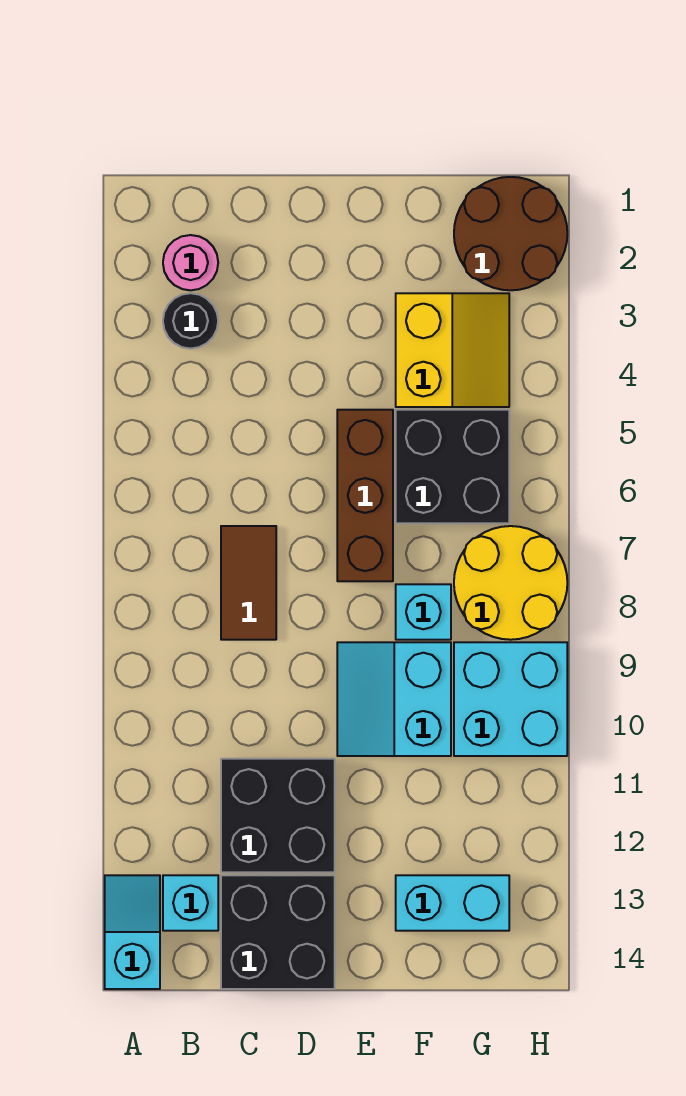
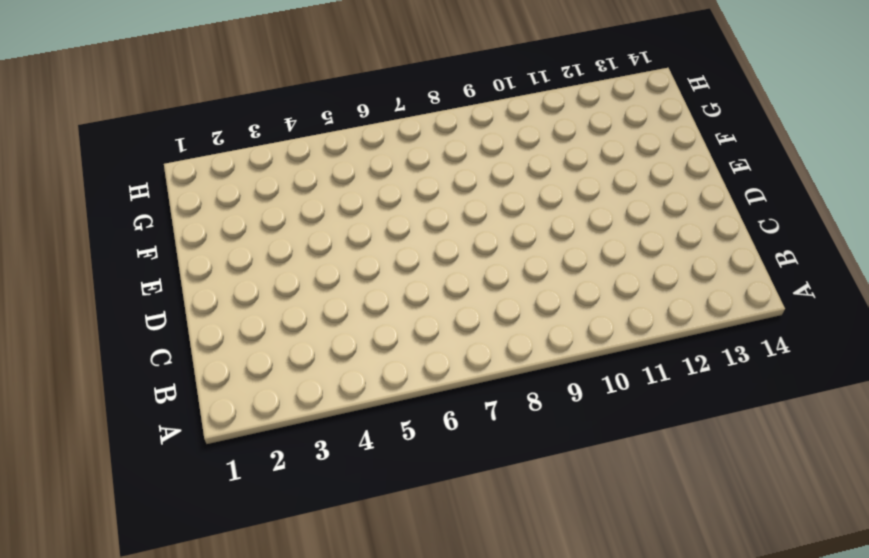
none -> cyan slope A13:A14 level 1 top 14
none -> pink round brick B2 level 1
none -> black round brick B3 level 1

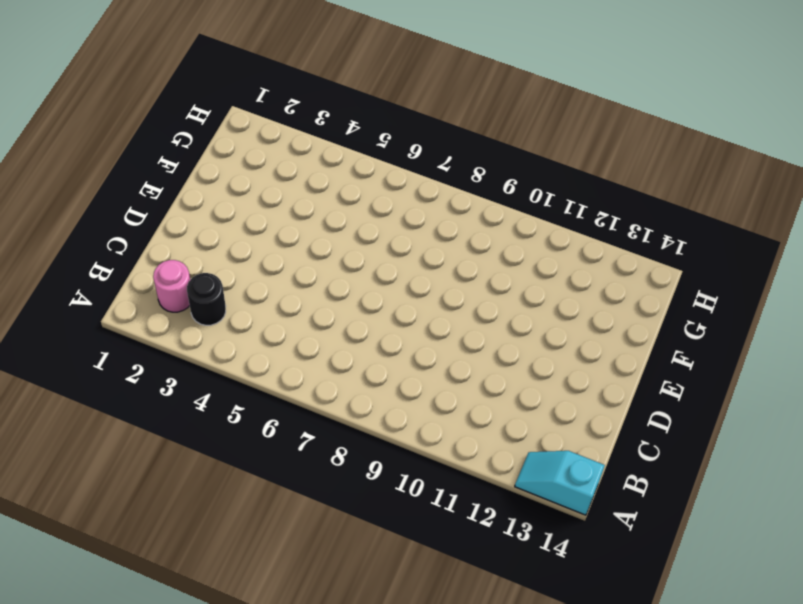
none -> cyan brick B13 level 1
none -> brown tile C7:C8 level 1
none -> black brick C11:D12 level 1

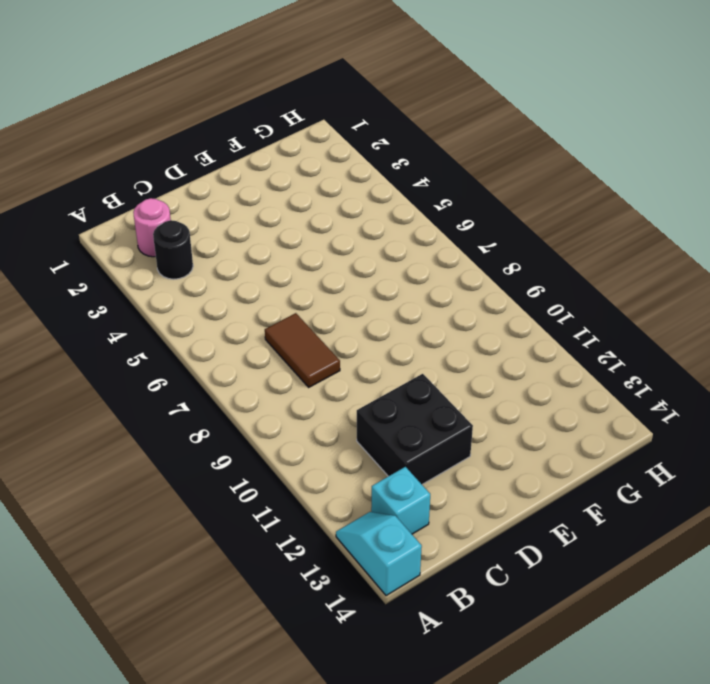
none -> black brick C13:D14 level 1
none -> brown brick E5:E7 level 1
none -> cyan slope E9:F10 level 1 top F

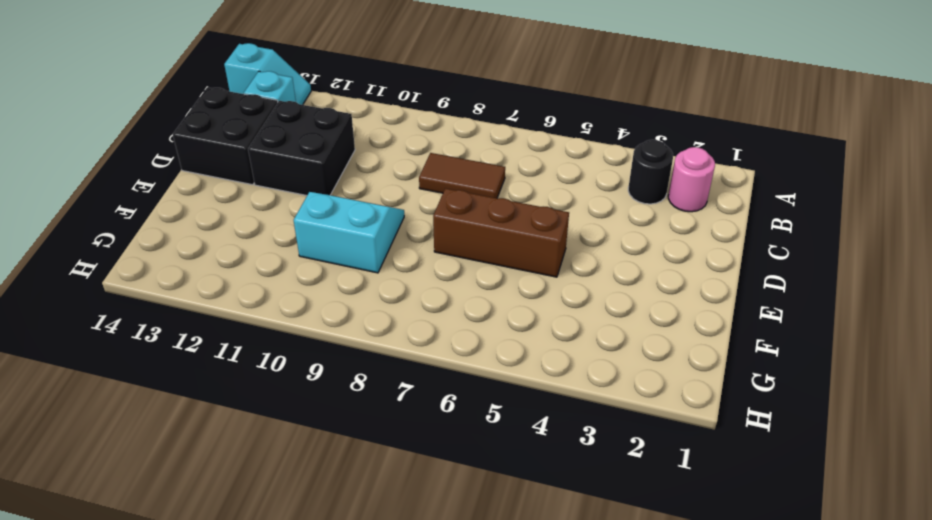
none -> yellow slope F3:G4 level 1 top F
none -> black brick F5:G6 level 1
none -> cyan brick F8 level 1

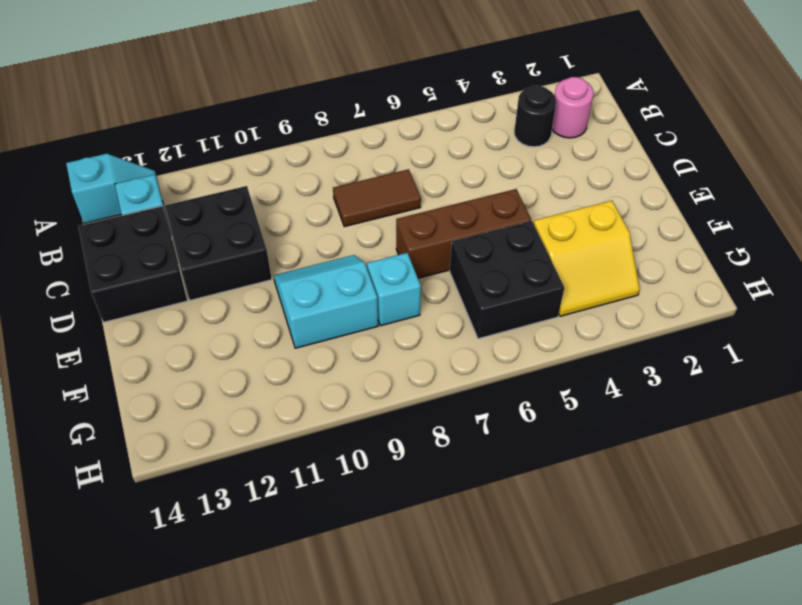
none -> cyan brick F13:G13 level 1
none -> brown round brick G1:H2 level 1
none -> yellow round brick G7:H8 level 1

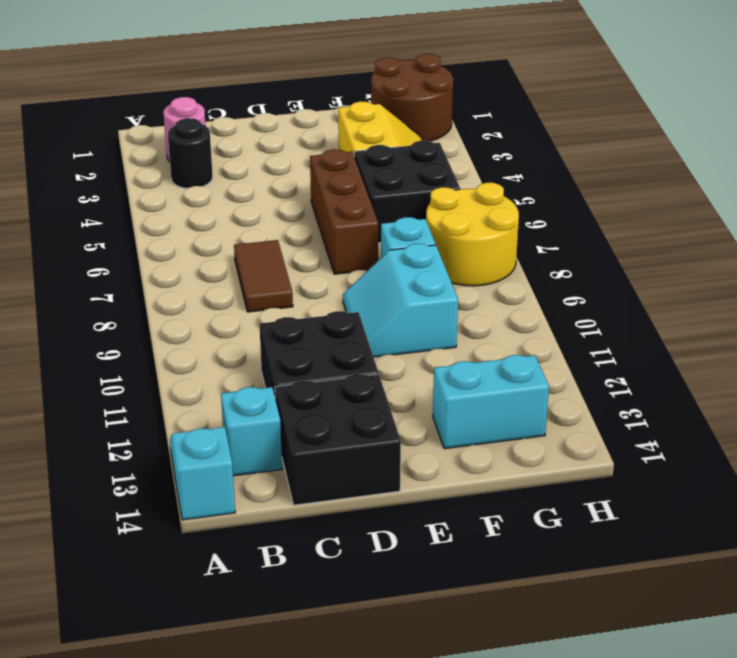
none -> cyan brick G9:H10 level 1

